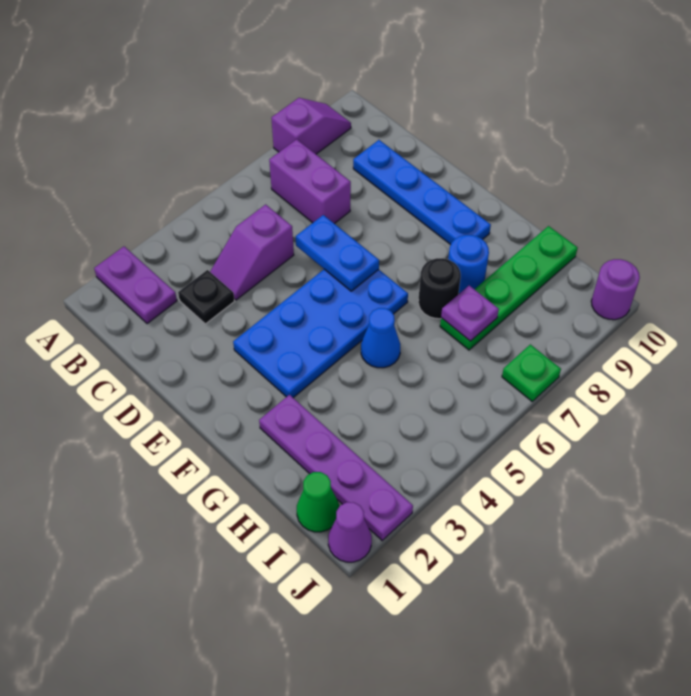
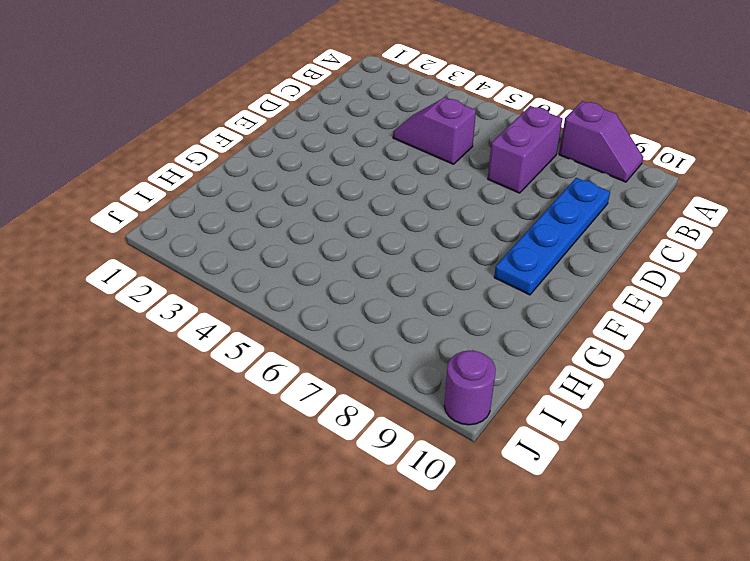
none -> purple plate A2:B2 level 1
none -> black plate C3 level 1
none -> blue plate E3:F6 level 1

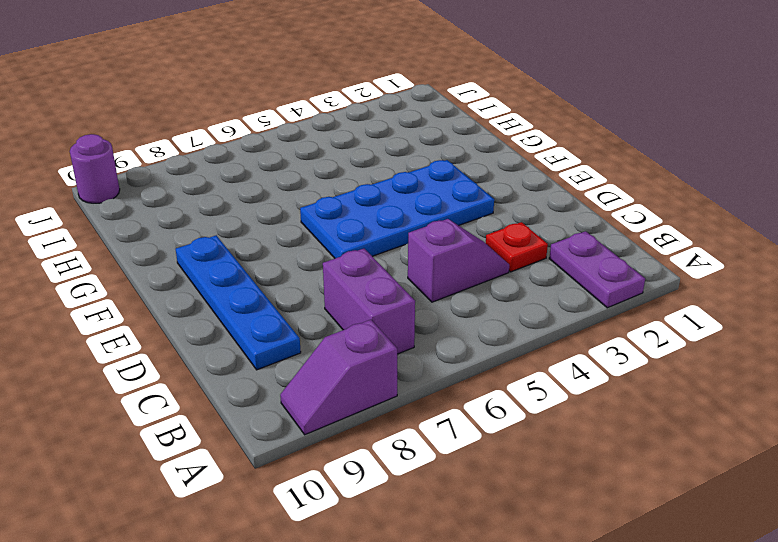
red plate C3 level 1 -> black plate C3 level 1
none -> purple plate G2:J2 level 1
none -> blue cone G5 level 1
none -> black round brick G7 level 1

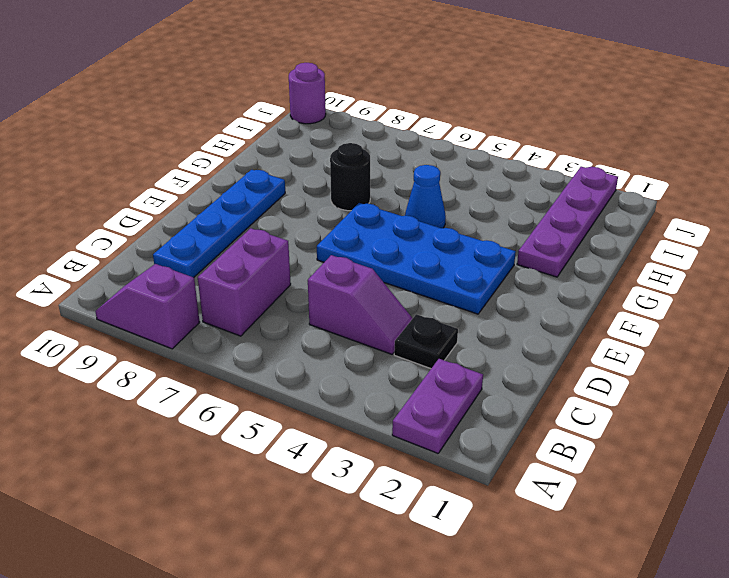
none -> blue round brick G8 level 1
none -> green plate H7:H10 level 1
none -> green cone I1 level 1

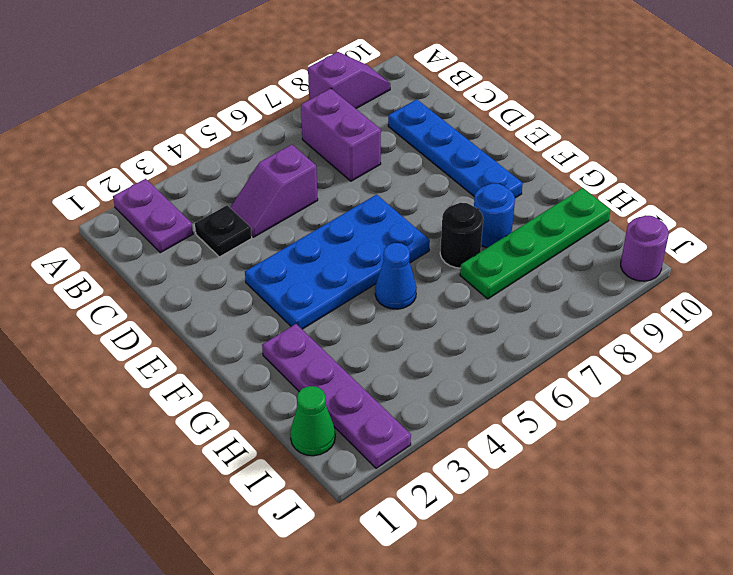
none -> purple cone J1 level 1
none -> green plate J7 level 1
none -> blue plate D6:E6 level 2

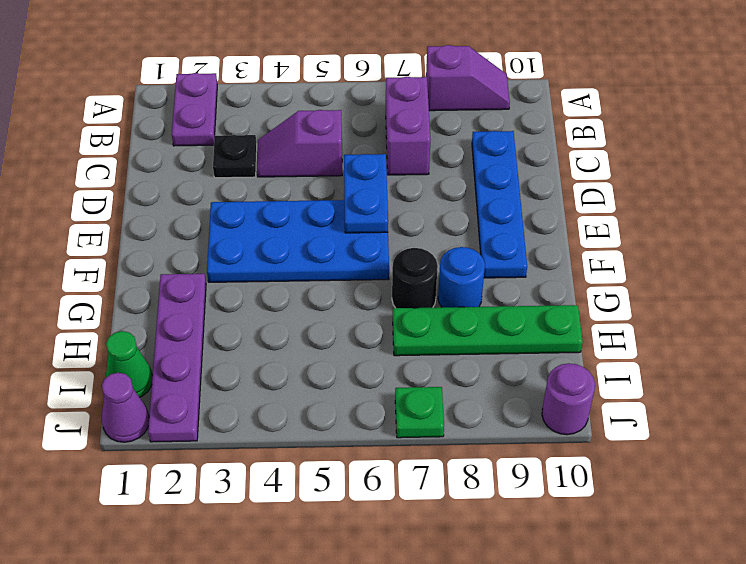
none -> blue cone G5 level 1
none -> purple plate H7 level 2

